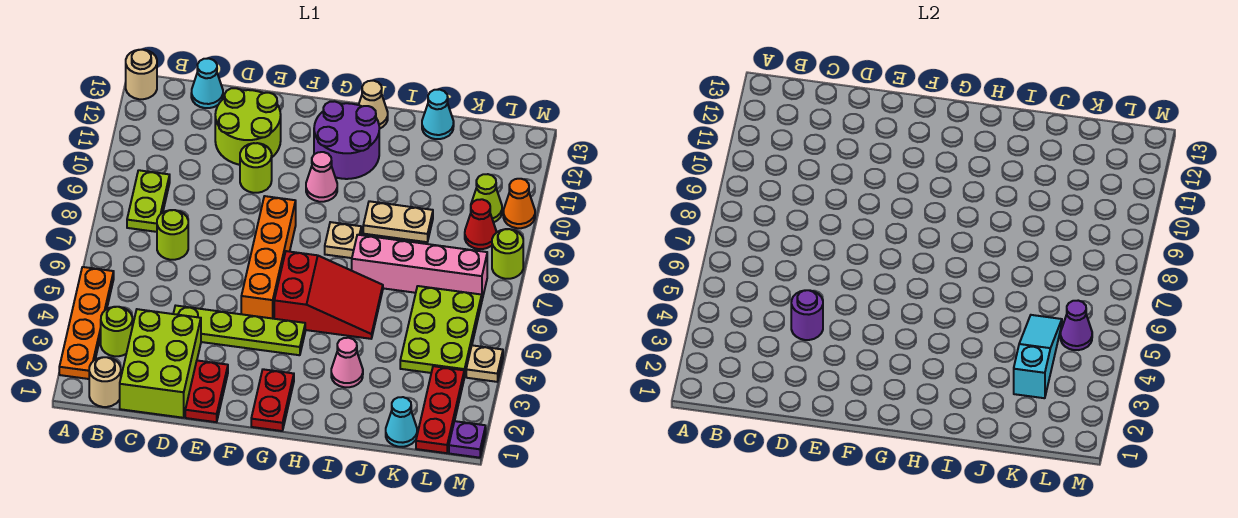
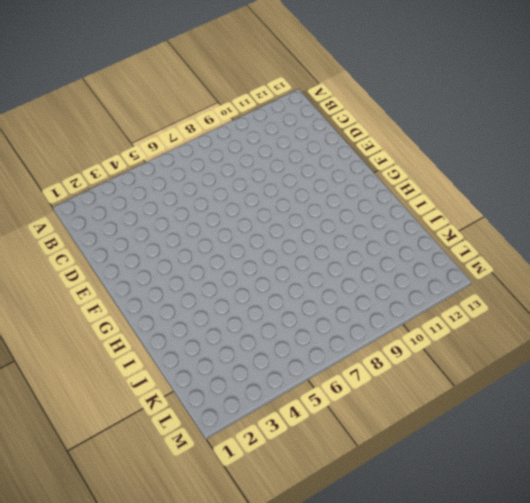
none -> orange plate A2:A5 level 1
none -> tan round brick A13 level 1
none -> tan round brick B1 level 1
none -> lime round brick B3 level 1

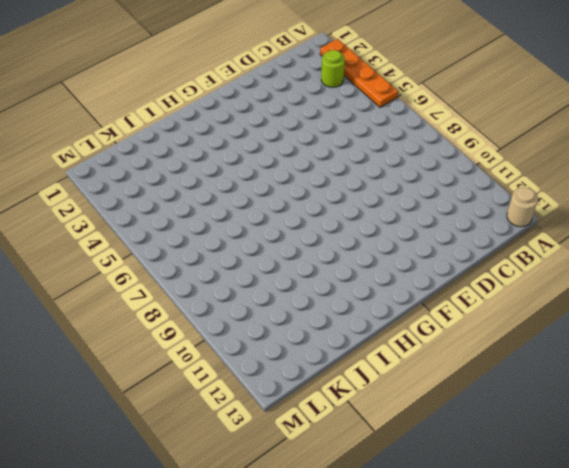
none -> tan round brick B1 level 1
none -> lime plate B8:B9 level 1
none -> lime brick C1:D3 level 1
none -> lime round brick C7 level 1

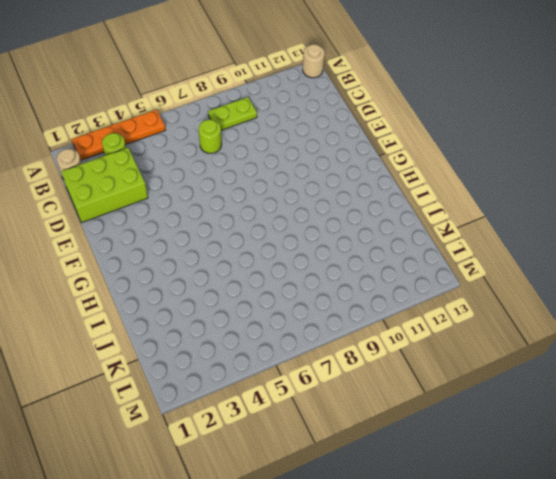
none -> cyan cone C13 level 1
none -> lime plate D4:G4 level 1
none -> lime round brick D11:E12 level 1
none -> red plate E1:E2 level 1

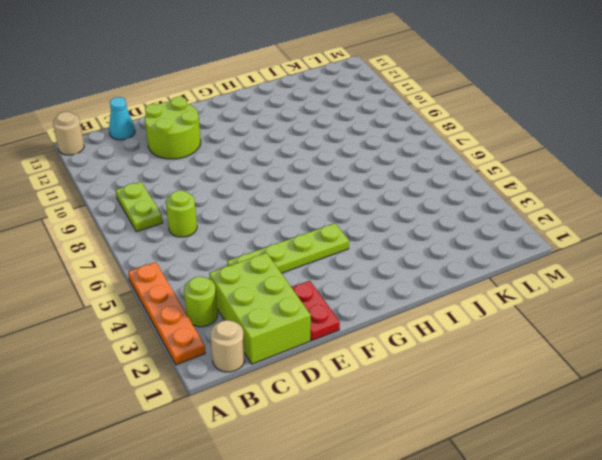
none -> lime round brick E10 level 1
none -> orange brick F5:F8 level 1
none -> red plate G1:G2 level 1
none -> red slope G5:I6 level 1 top G

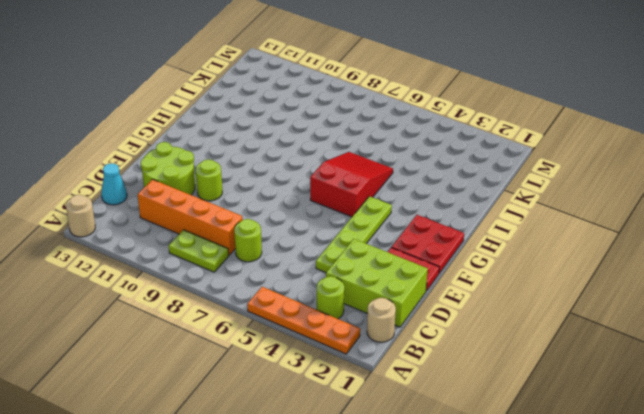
orange brick C8:C11 level 1 -> orange brick F5:F8 level 1
red plate F1:G2 level 1 -> red plate G1:G2 level 1
none -> pink cone G10 level 1
none -> purple round brick G11:H12 level 1
none -> tan plate H8 level 1
none -> tan cone H13 level 1

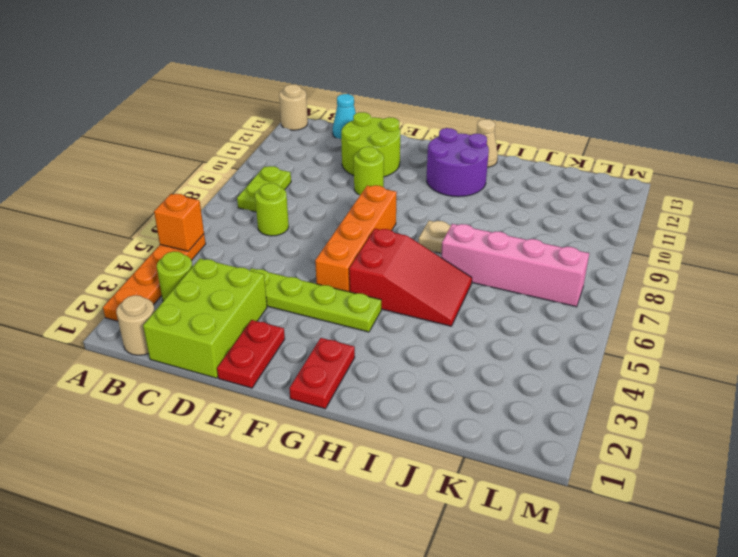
orange brick A5 level 2 -> none
none -> pink cone G10 level 1
none -> pink cone I3 level 1
none -> tan plate I9:J9 level 1
none -> cyan cone J13 level 1

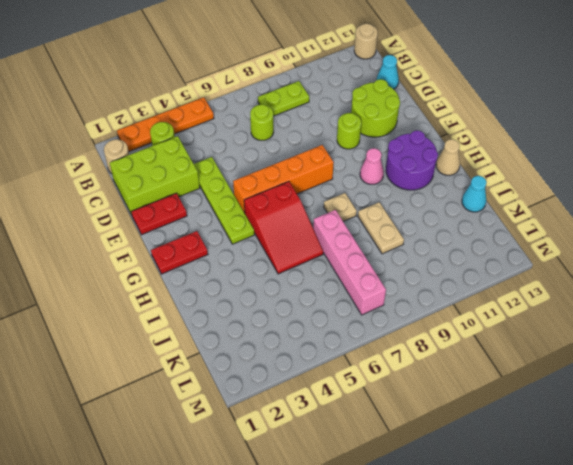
none -> pink cone I3 level 1
none -> cyan cone K1 level 1
none -> lime plate K4:L6 level 1
none -> red plate L1:L3 level 1

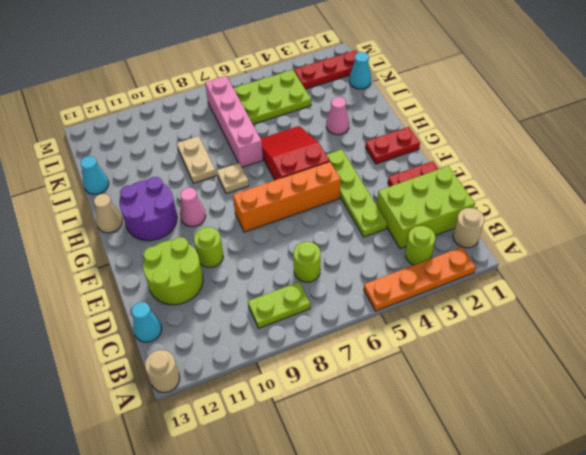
none -> red cone L9 level 1
none -> lime cone L10 level 1
none -> purple plate M1 level 1
none -> tan plate M4 level 1

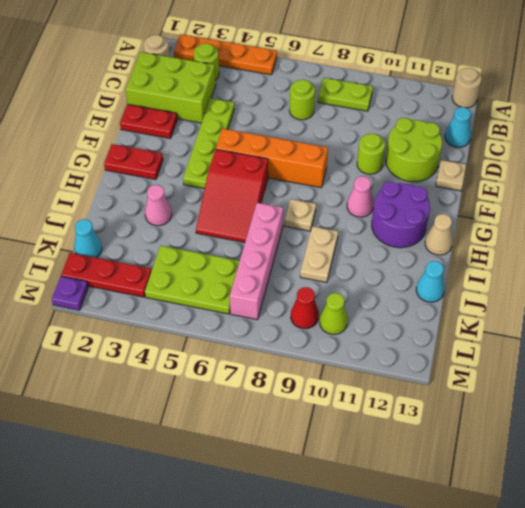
tan plate E13 level 1 -> tan plate M4 level 1
none -> lime round brick M8 level 1
none -> orange cone M10 level 1
none -> purple round brick D4 level 2
none -> cyan slope K3:K5 level 2 top 3

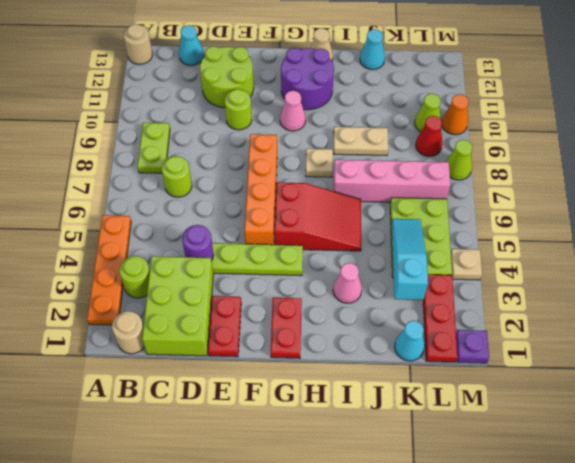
lime cone M8 level 1 -> lime round brick M8 level 1
none -> purple cone L5 level 2

